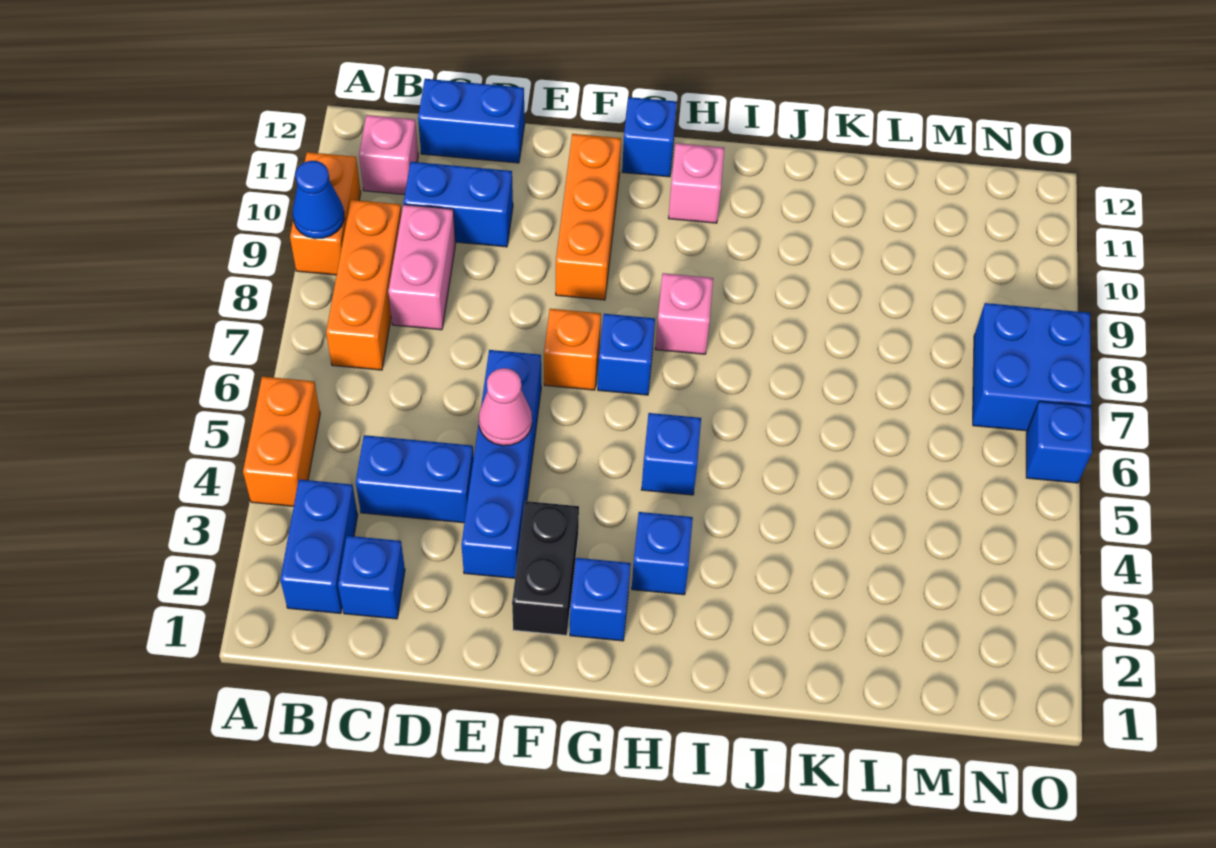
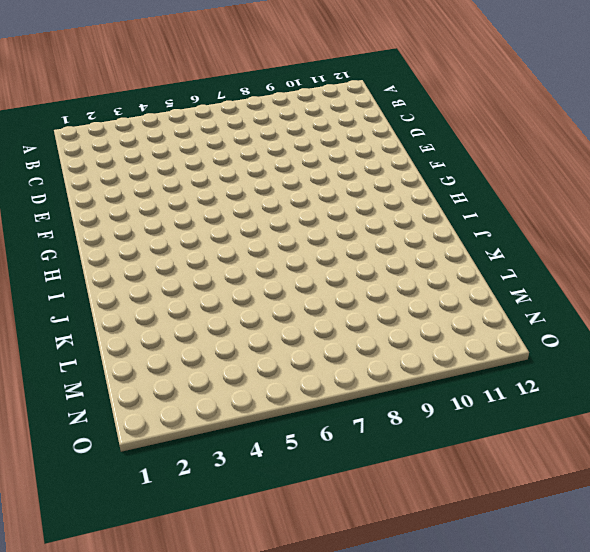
none -> orange brick A4:A5 level 1
none -> orange brick A9:A10 level 1
none -> blue brick B2:B3 level 1

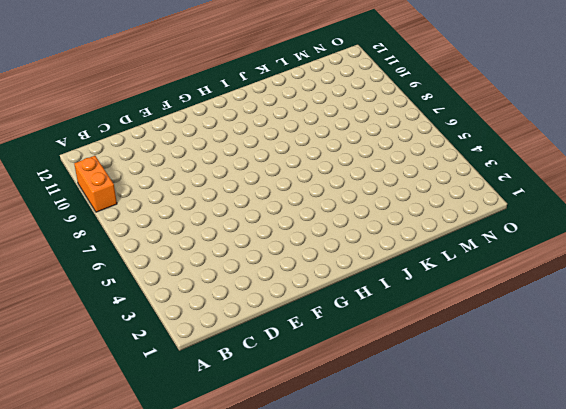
none -> orange brick A4:A5 level 1
none -> blue brick B2:B3 level 1
none -> orange brick B7:B9 level 1

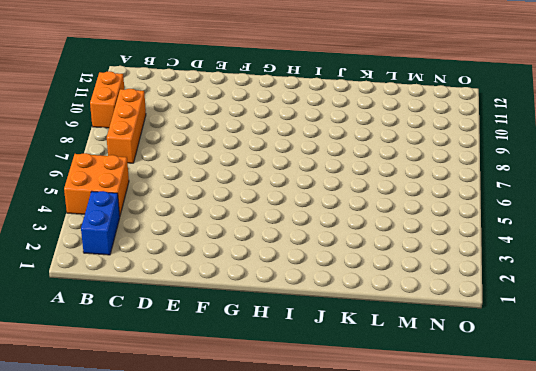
orange brick A4:B5 level 1 -> orange brick A4:A5 level 1
none -> pink brick B11 level 1
none -> blue brick C2 level 1
none -> blue brick C4:D4 level 1

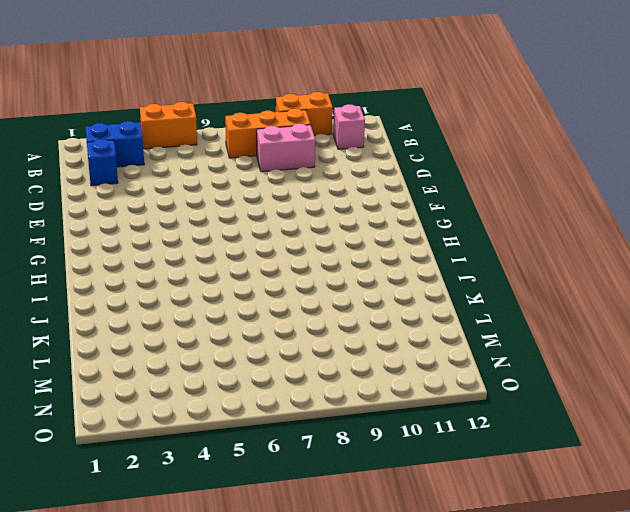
none -> blue brick C4:D4 level 1
none -> blue brick C10:D10 level 1
none -> blue brick C12:D12 level 1

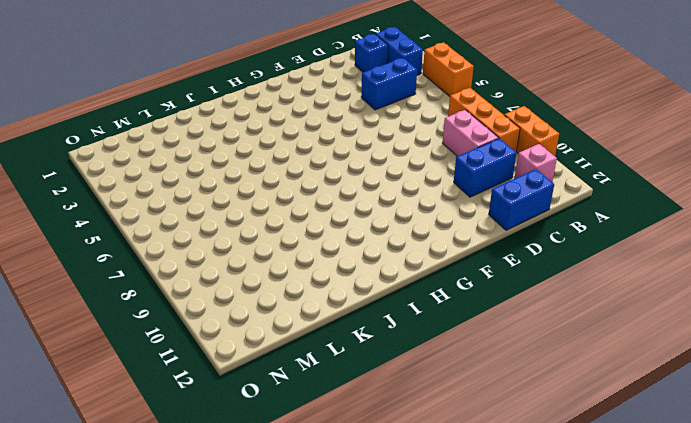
none -> blue brick E3:E6 level 1
none -> black brick F2:F3 level 1
none -> orange brick F7 level 1

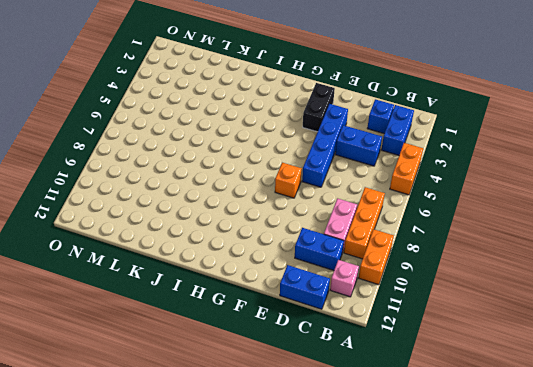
none -> orange brick F9:F11 level 1
none -> blue brick G2 level 1
none -> blue brick G7 level 1

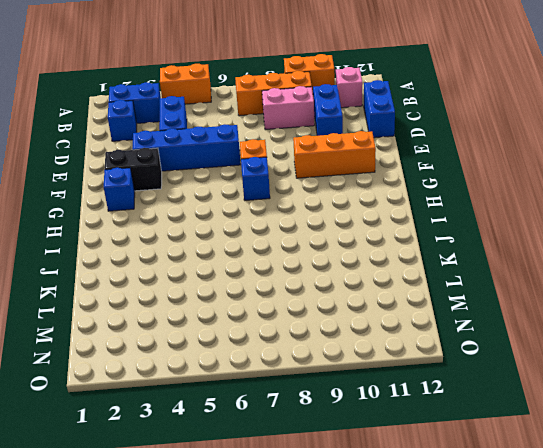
none -> blue brick G12 level 1
none -> blue brick H3 level 1
none -> blue brick H5 level 1

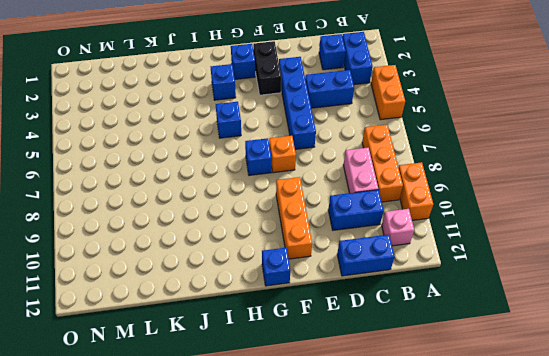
none -> pink brick H8 level 1
none -> pink brick H11 level 1
none -> blue brick N7:O8 level 1

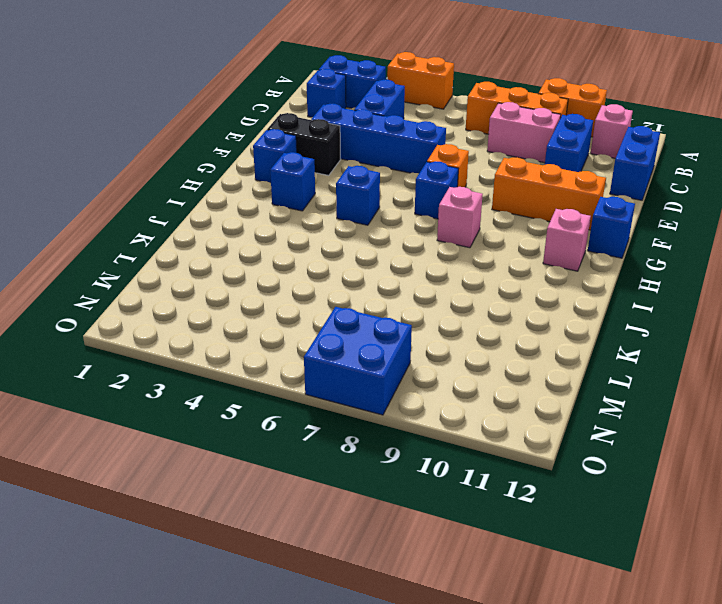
none -> blue brick O6 level 1
none -> blue cone A9 level 2
none -> pink cone E5 level 2

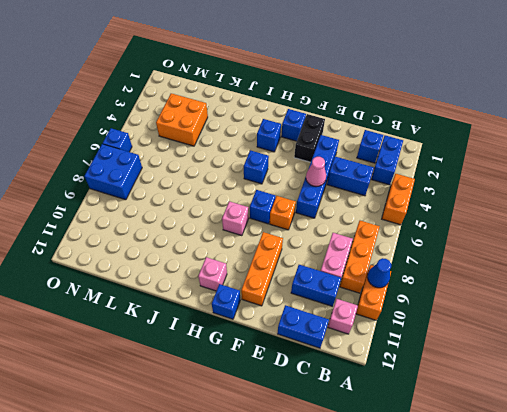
orange brick L3:M4 level 1 -> none

